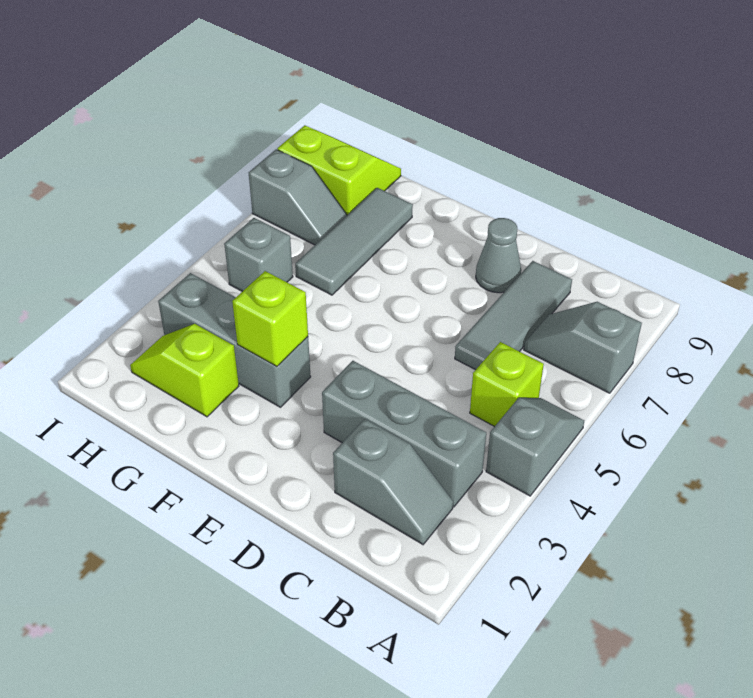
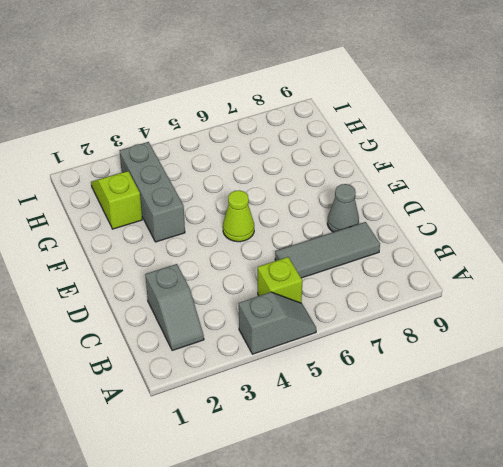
lime cone E5 level 1 -> none
none -> grey slope A7:B7 level 1 top A
none -> grey brick B3:D3 level 1
none -> grey tile G6:G8 level 1

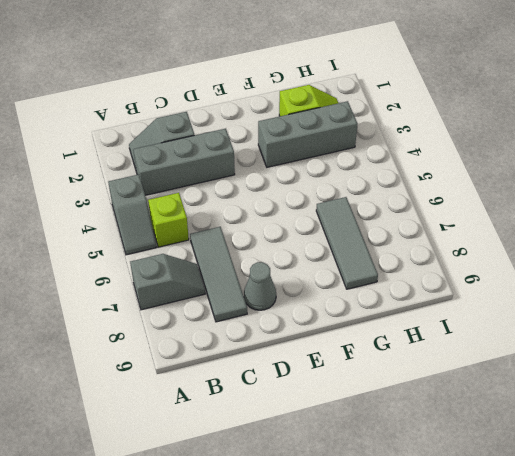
none -> grey brick H5 level 1
none -> grey slope H7:I7 level 1 top I
none -> lime slope H8:I9 level 1 top 8

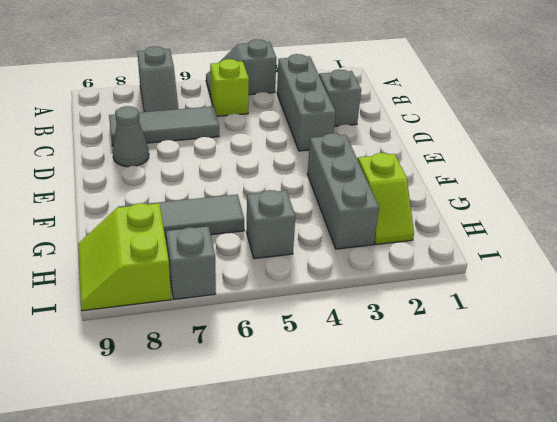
none -> lime brick F3 level 2

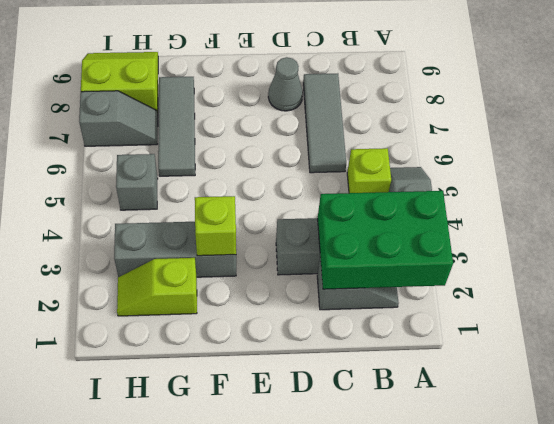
green brick A2:C3 level 2 -> none
none -> grey slope A7:B7 level 1 top A

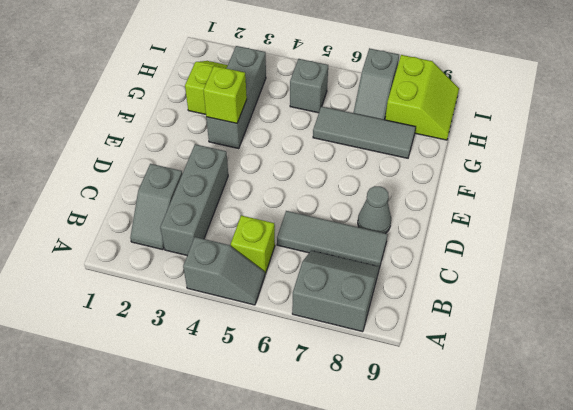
grey slope A7:B8 level 1 top A -> grey slope A7:B7 level 1 top A

